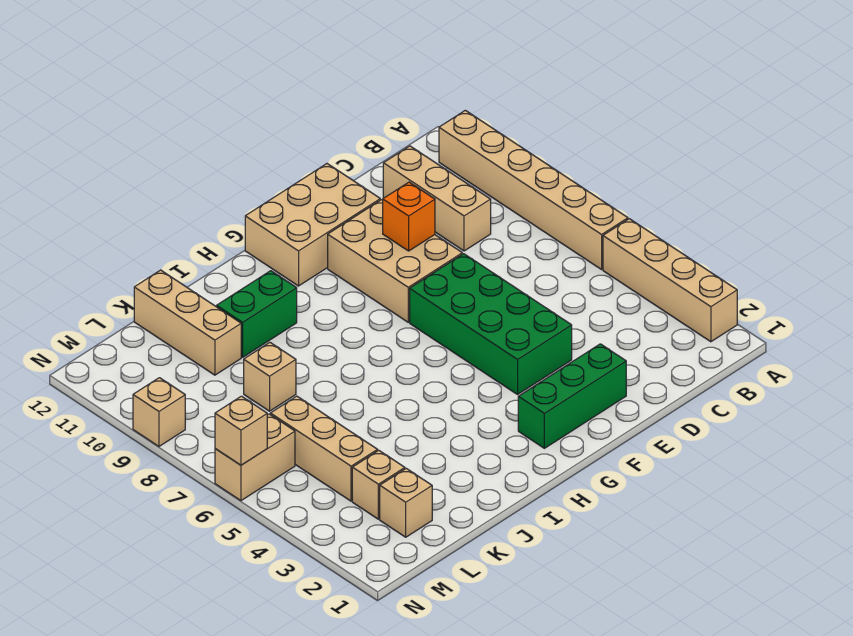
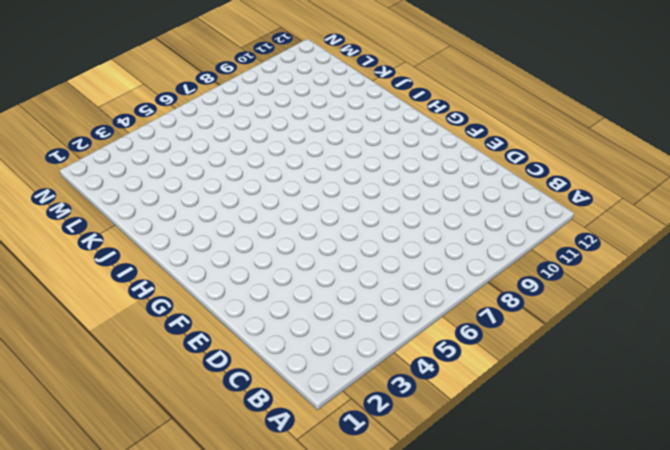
none -> tan brick A2:A5 level 1
none -> tan brick A6:A11 level 1
none -> tan brick C9:C11 level 1

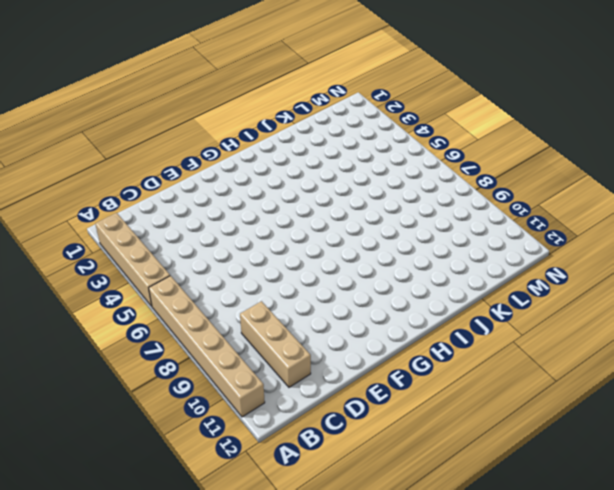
none -> green brick E2:G2 level 1
none -> green brick E4:F7 level 1
none -> tan brick E8:F10 level 1

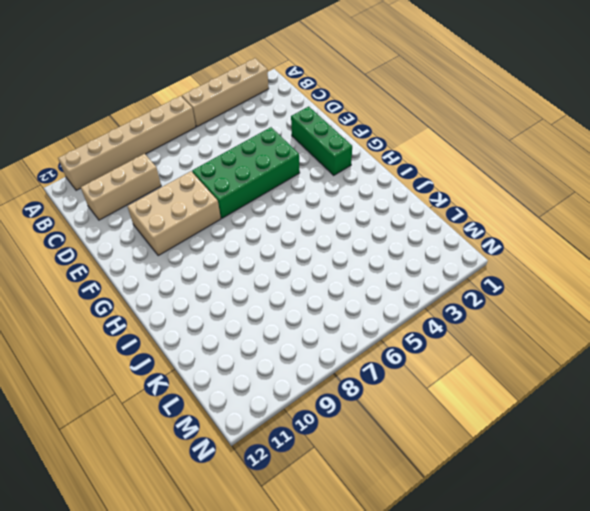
none -> tan brick E11:G12 level 1
none -> green brick I10:J10 level 1
none -> tan brick K8 level 1

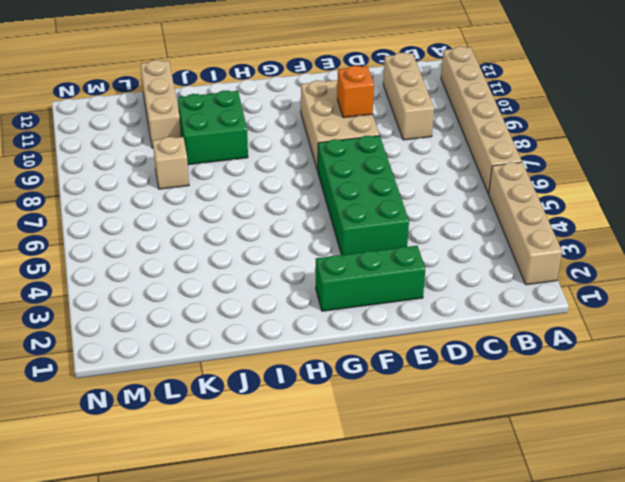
green brick I9:J10 level 1 -> green brick I10:J10 level 1
none -> tan brick E11:G12 level 1
none -> tan brick L2 level 1
none -> tan brick L3 level 1

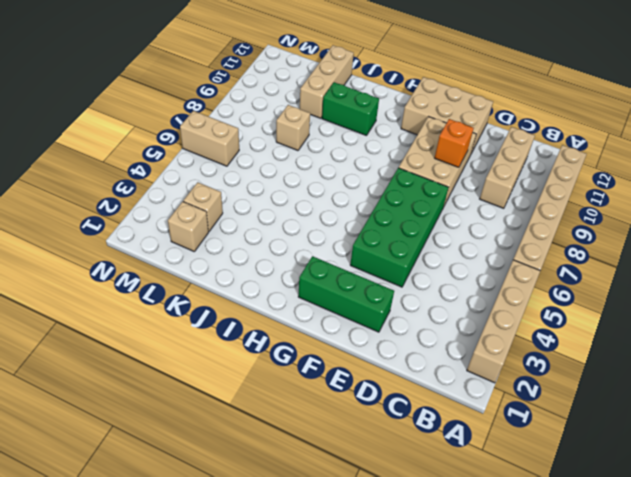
none -> tan brick L4:L6 level 1
none -> tan brick N9 level 1
none -> tan brick N6 level 2

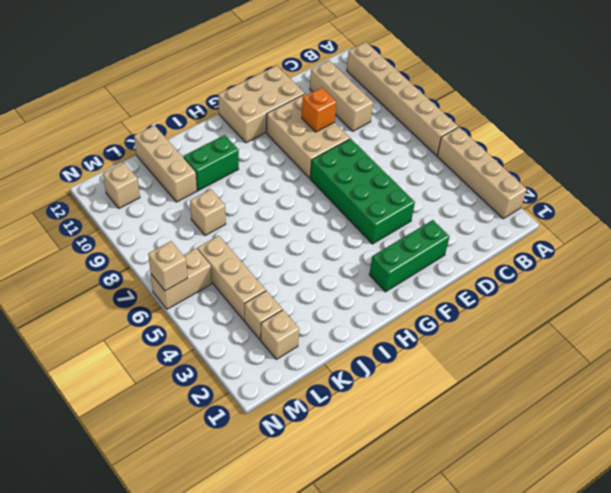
tan brick M11 level 1 -> tan brick N9 level 1

